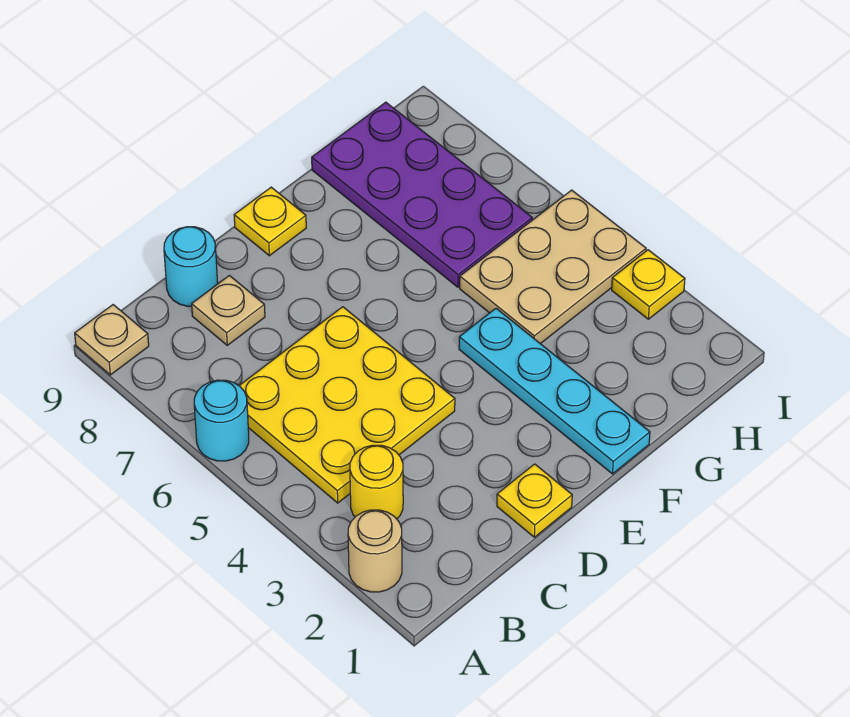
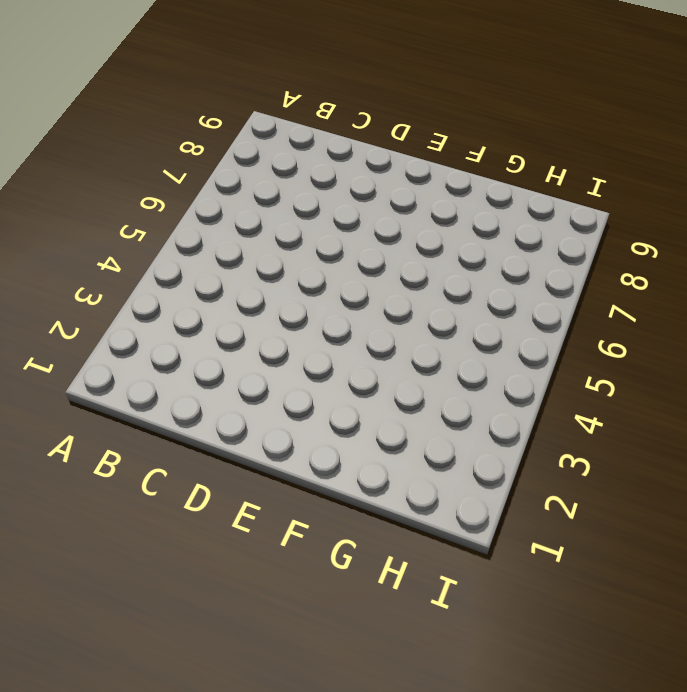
none -> tan round brick A2 level 1
none -> cyan round brick A6 level 1
none -> tan plate A9 level 1

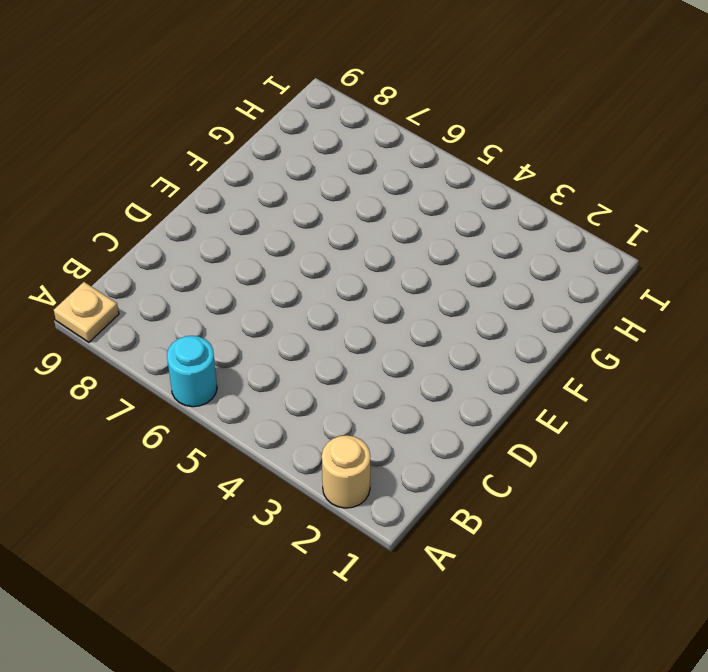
none -> yellow round brick B3 level 1
none -> yellow plate B4:D6 level 1
none -> tan plate C8 level 1

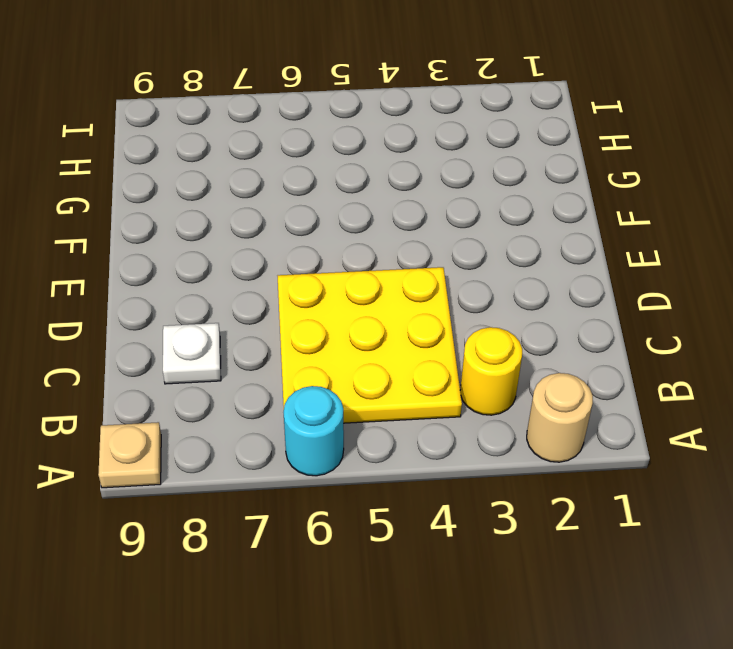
white plate C8 level 1 -> tan plate C8 level 1
none -> cyan round brick C9 level 1
none -> yellow plate D1 level 1
none -> yellow plate E9 level 1

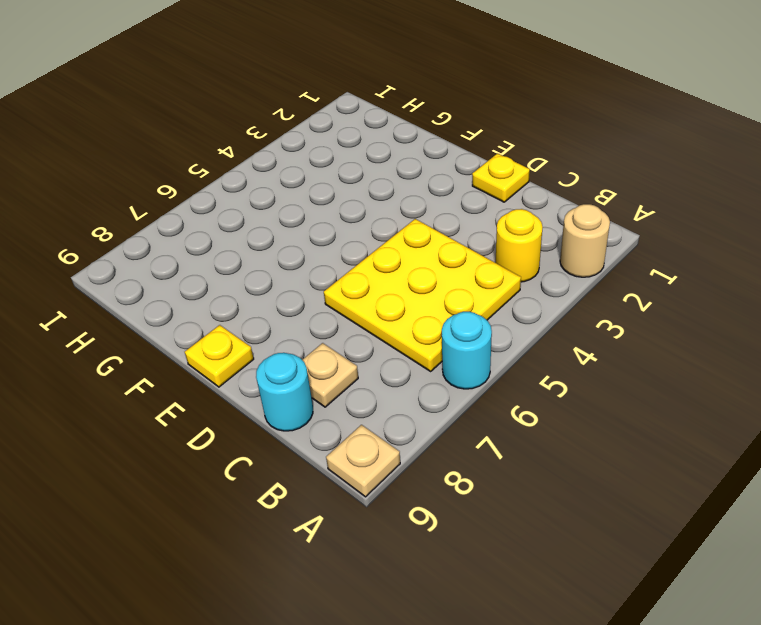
none -> cyan plate F1:F4 level 1
none -> tan plate G4:I5 level 1
none -> purple plate G6:H9 level 1

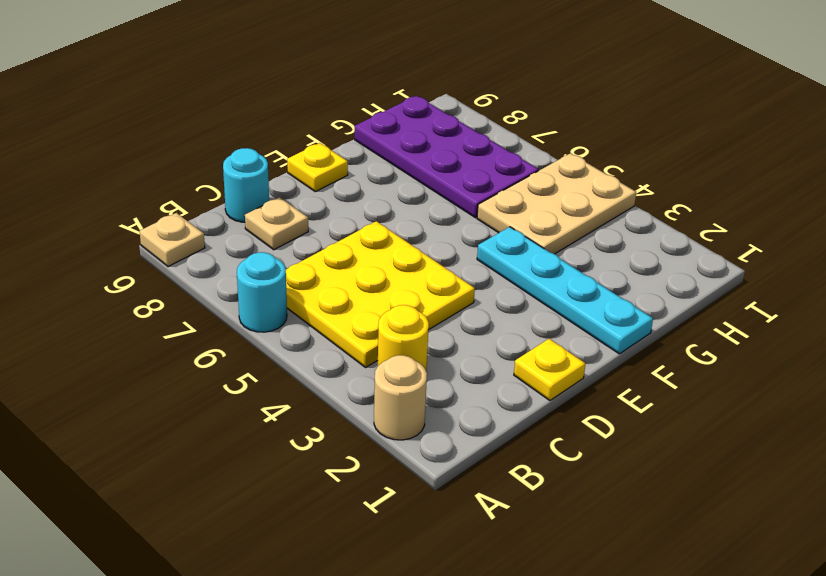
none -> yellow plate I3 level 1

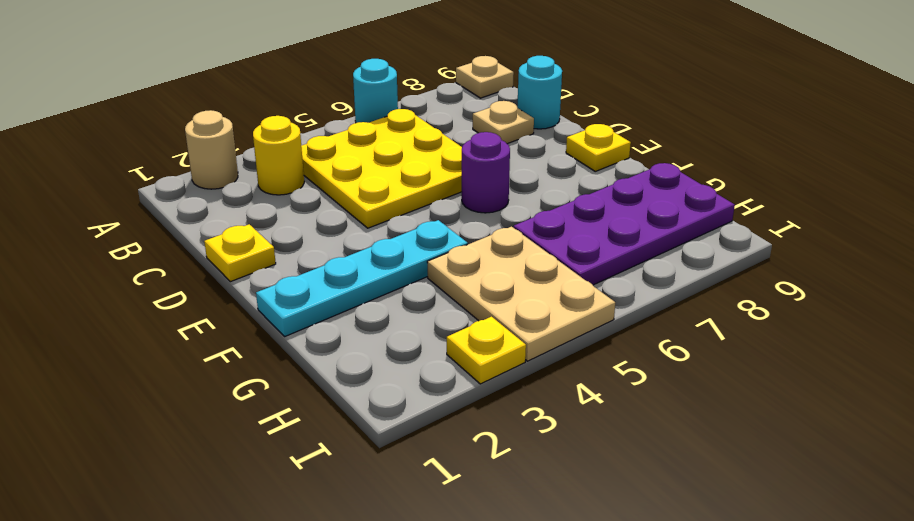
purple round brick E6 level 1 -> none

